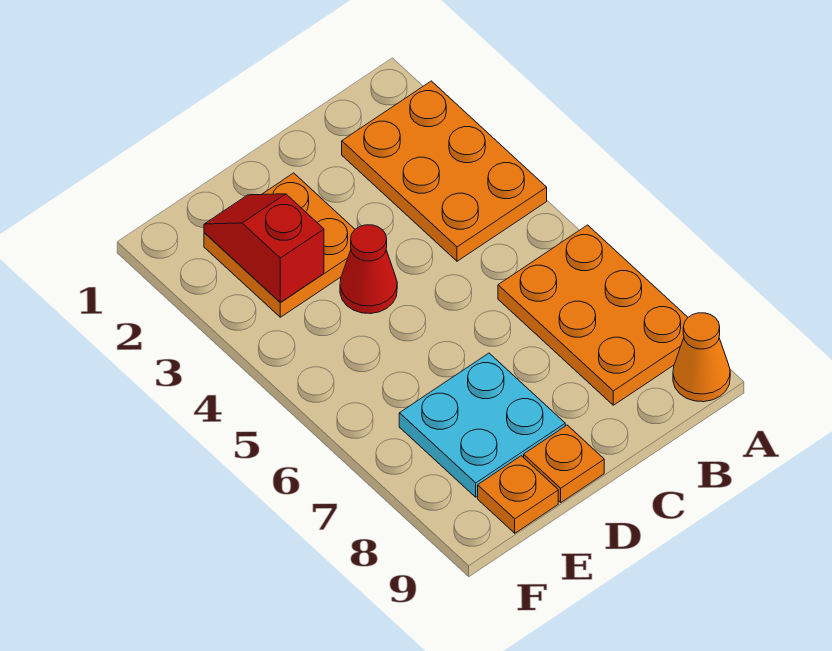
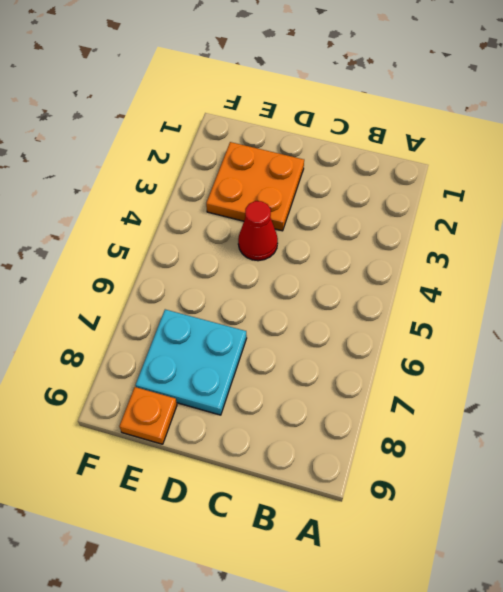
none -> orange plate A2:B4 level 1
none -> orange plate A6:B8 level 1

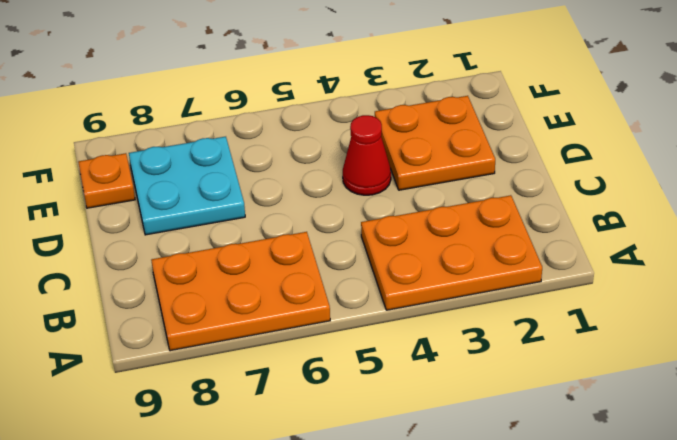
none -> orange cone A9 level 1
none -> orange plate D9 level 1

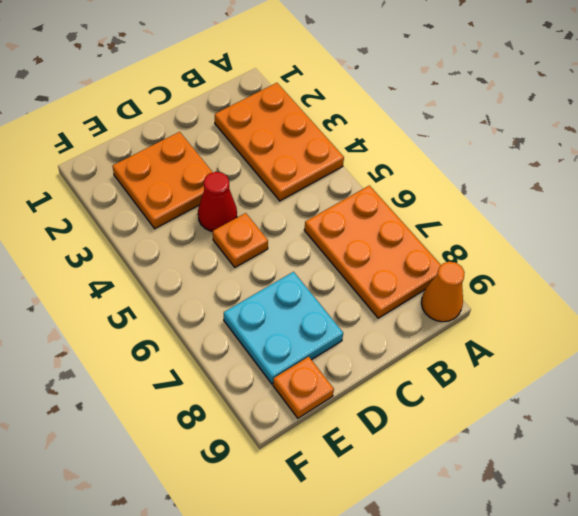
orange plate D5 level 1 -> orange plate D9 level 1
none -> red slope E2:E3 level 2 top 3

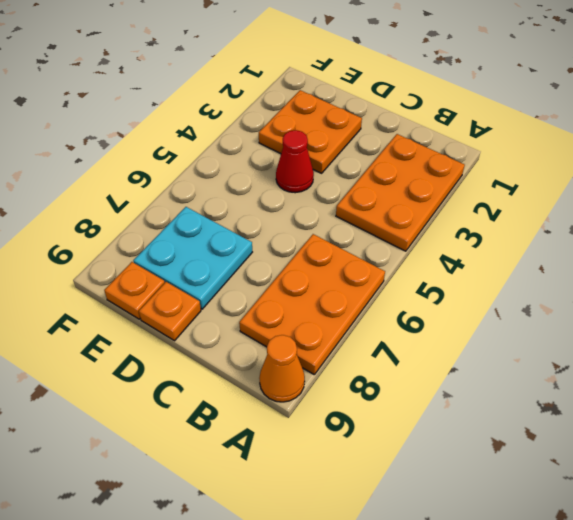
none -> red slope E2:E3 level 2 top 3

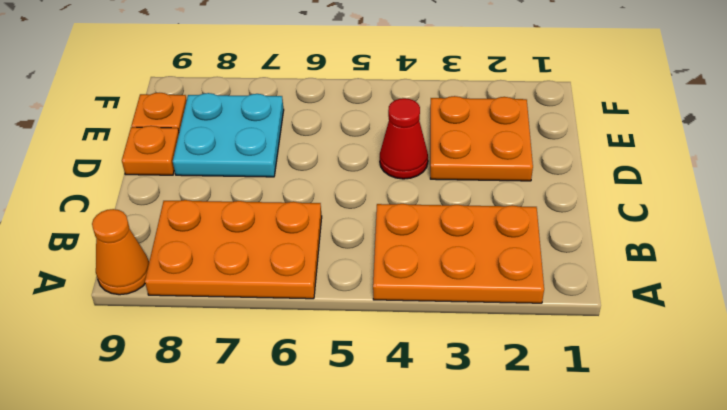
none -> red slope E2:E3 level 2 top 3

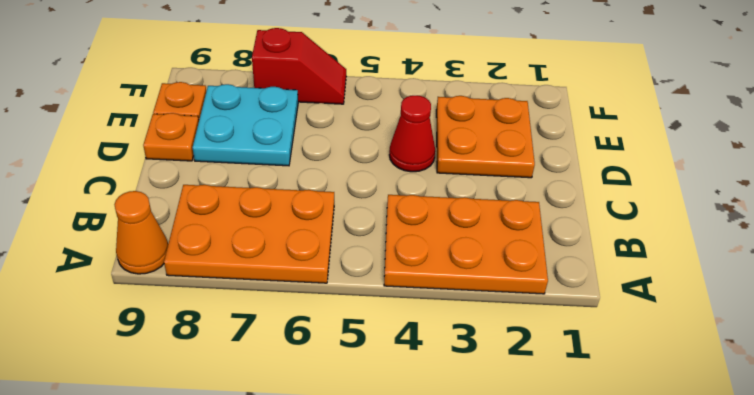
red slope F6:F7 level 1 top 7 -> red slope E2:E3 level 2 top 3

